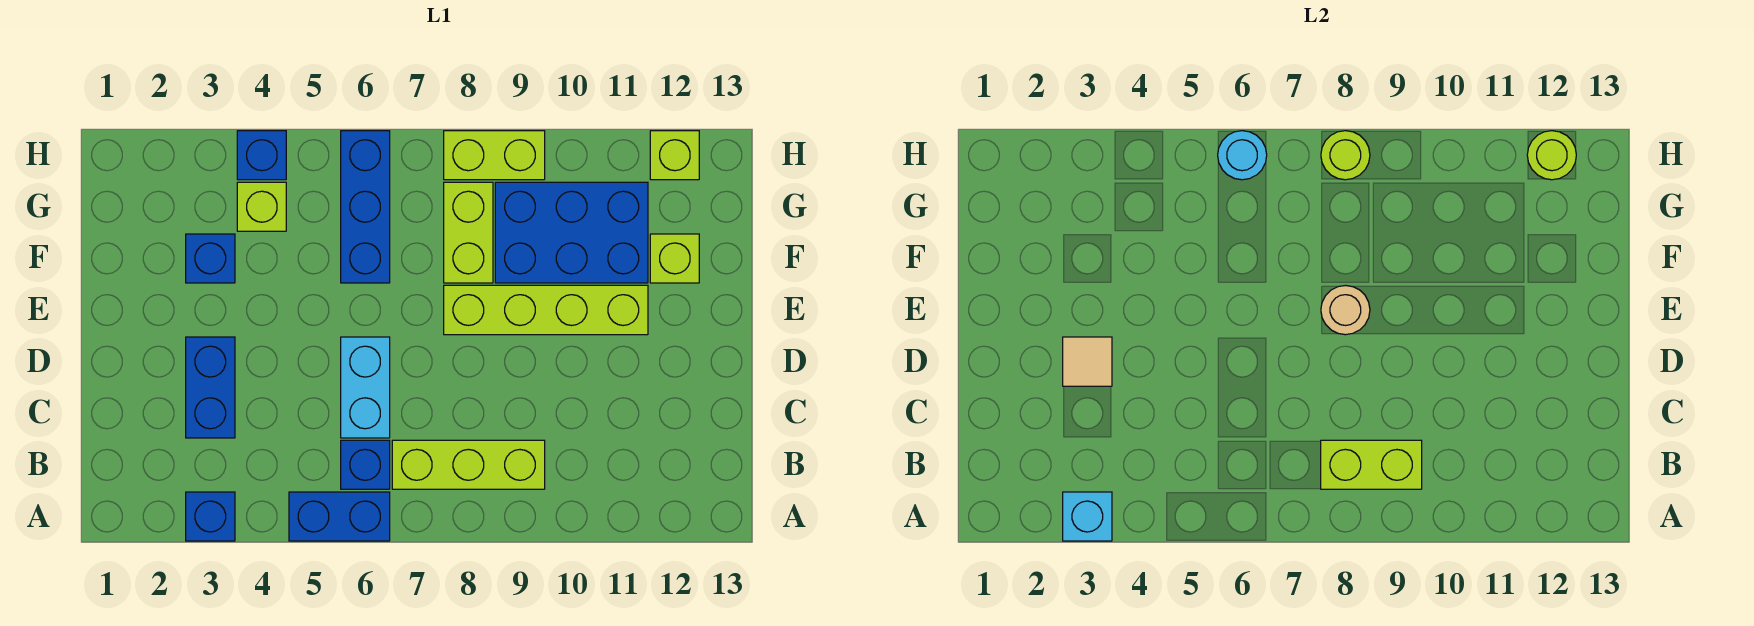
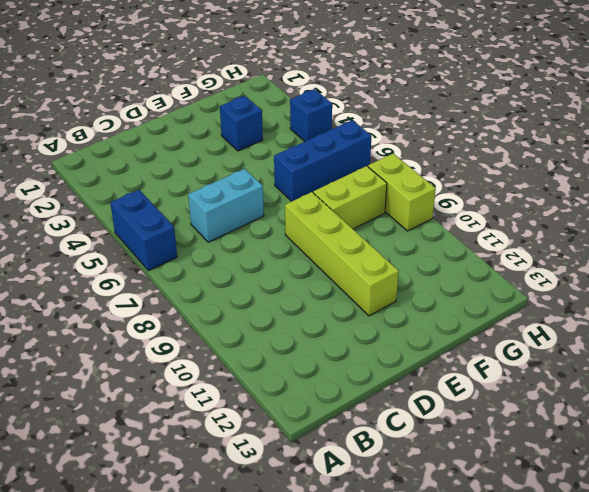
none -> blue brick A3 level 1
none -> blue brick B6 level 1
none -> lime brick B7:B9 level 1

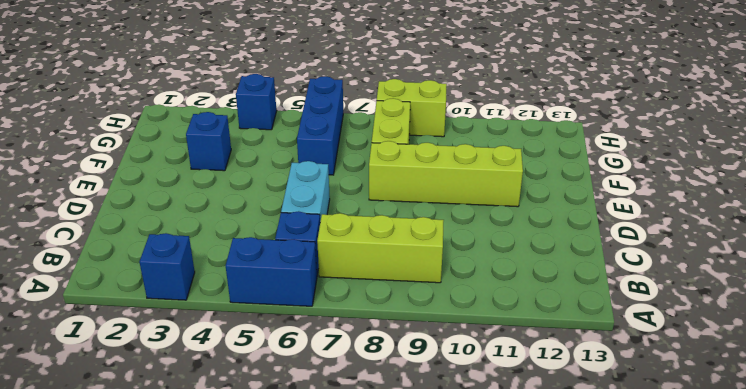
none -> blue brick C3:D3 level 1
none -> blue brick F9:G11 level 1
none -> lime brick F12 level 1

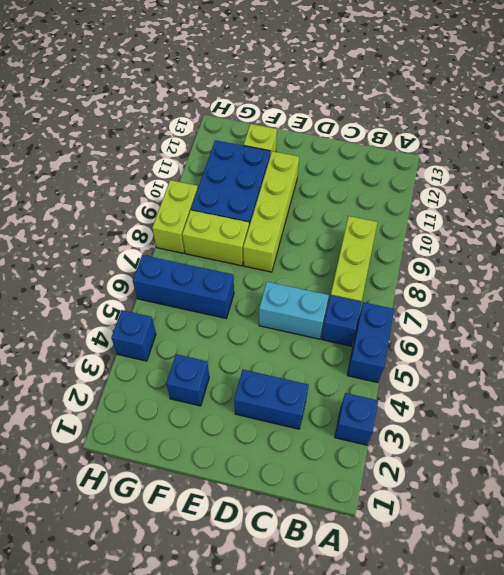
none -> lime brick G4 level 1
none -> lime brick H12 level 1
none -> cyan brick A3 level 2

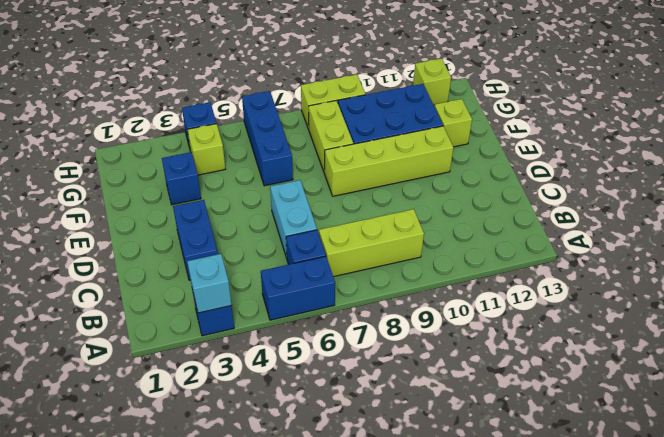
none -> lime brick B8:B9 level 2
none -> tan tile D3 level 2
none -> tan round brick E8 level 2

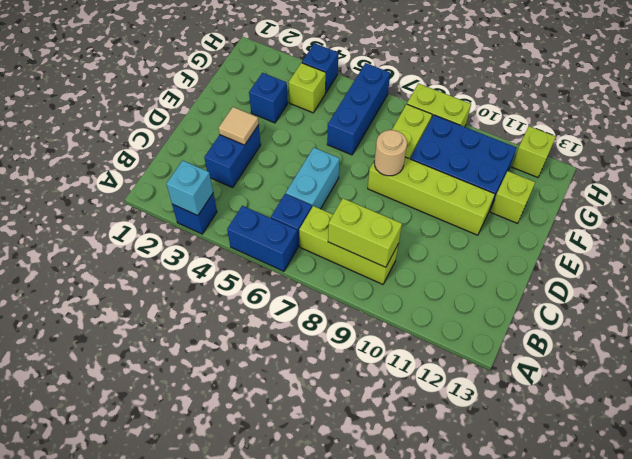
none -> cyan round brick H6 level 2
none -> lime round brick H8 level 2
none -> lime round brick H12 level 2

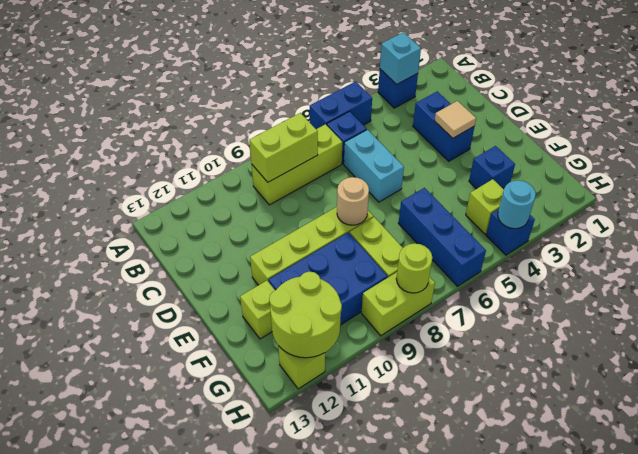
lime round brick G11:H12 level 2 -> lime round brick H12 level 2
cyan round brick H4 level 2 -> cyan round brick H6 level 2

